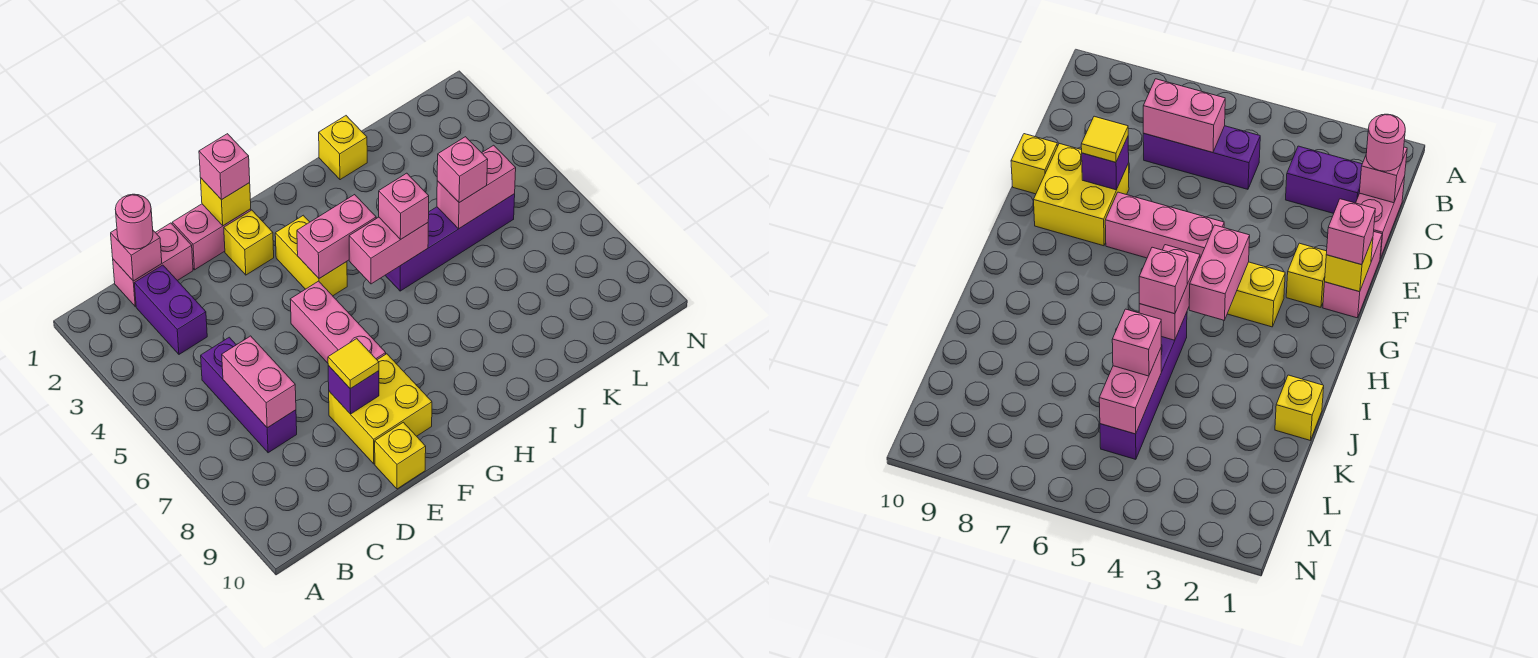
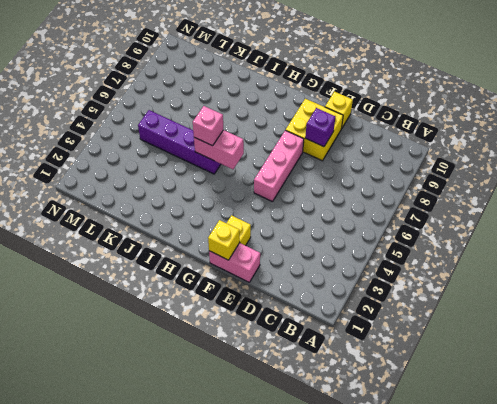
none -> pink brick C1:D1 level 1
none -> purple brick C2:C3 level 1
none -> purple brick C5:C7 level 1

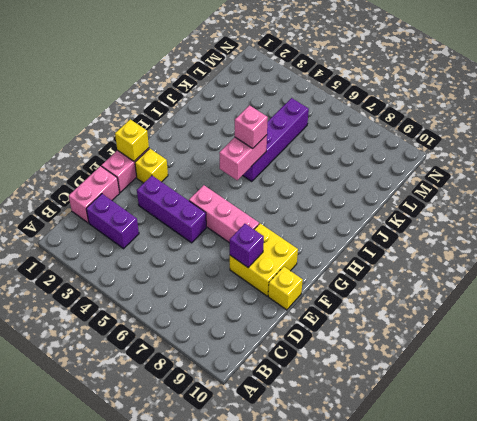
purple brick E3:E5 level 1 -> purple brick C5:C7 level 1
none -> yellow brick G3:G4 level 1
none -> yellow brick J1 level 1
none -> pink brick C1 level 2

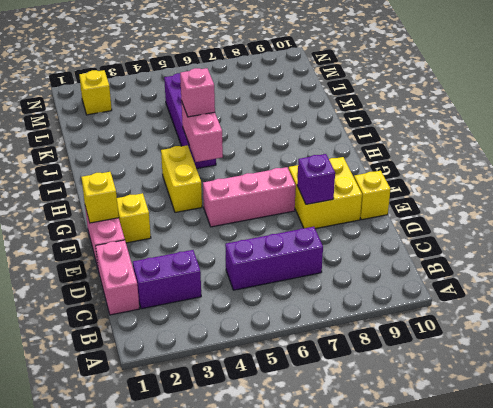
yellow brick G4:H4 level 1 -> yellow brick G3:G4 level 1
yellow brick M2 level 1 -> yellow brick J1 level 1
none -> pink brick C1 level 2
none -> pink brick C6:C7 level 2
none -> pink brick G4:H4 level 2

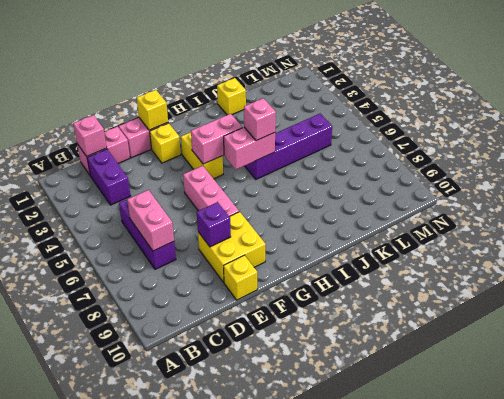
none -> pink brick K5:L5 level 2
none -> pink round brick C1 level 3
none -> yellow tile E8 level 3

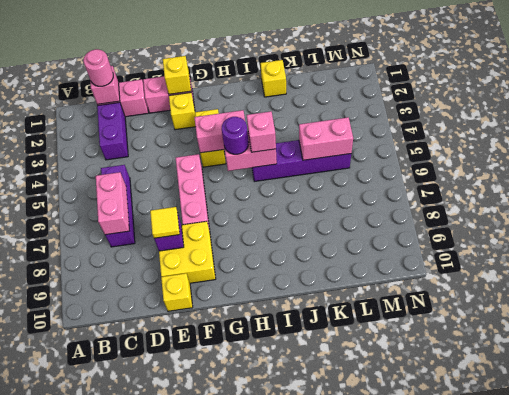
purple round brick H5 level 3 -> none
none -> pink brick F1 level 3
none -> pink brick K5 level 3

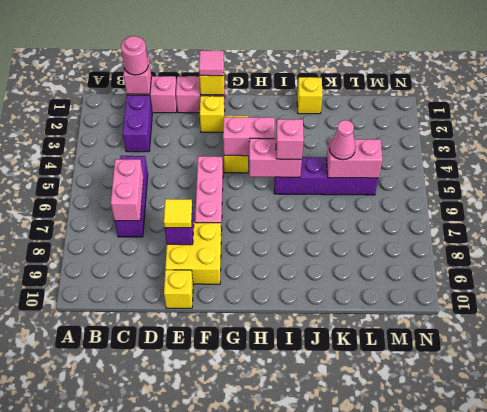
pink tile F1 level 3 -> pink brick F1 level 3
pink cone K5 level 3 -> pink brick K5 level 3

